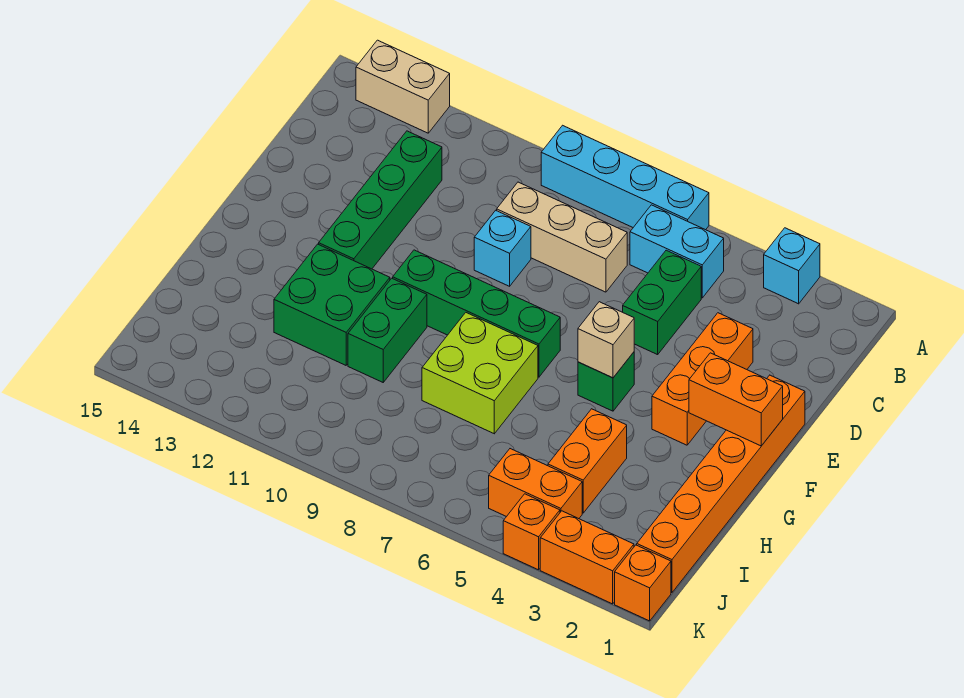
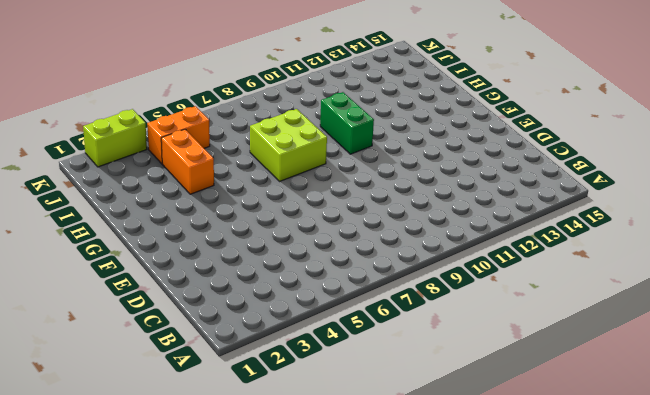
lime brick K2:K3 level 1 -> orange brick K2:K3 level 1
none -> cyan brick A3 level 1
none -> cyan brick A6:A9 level 1
none -> tan brick A13:A14 level 1

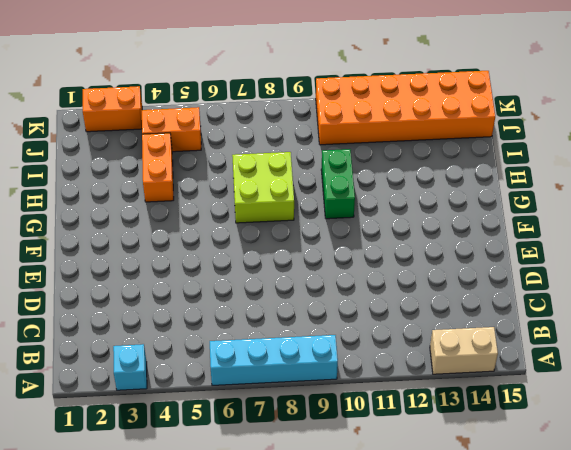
orange brick J10:K15 level 1 -> none
none -> cyan brick B5:B6 level 1
none -> green brick C5:D5 level 1
none -> tan brick C7:C9 level 1

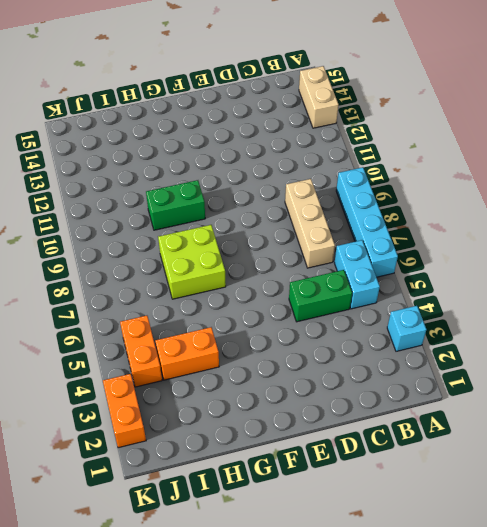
none -> green brick C12:F12 level 1
none -> orange brick D3:F3 level 1
none -> cyan brick D9 level 1

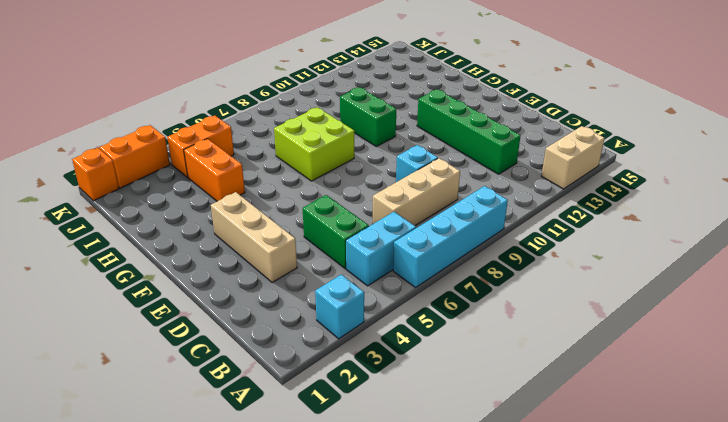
tan brick D3:F3 level 1 -> orange brick D3:F3 level 1
none -> orange brick E1:J1 level 1
none -> green brick F5 level 1
none -> green brick F7:F10 level 1

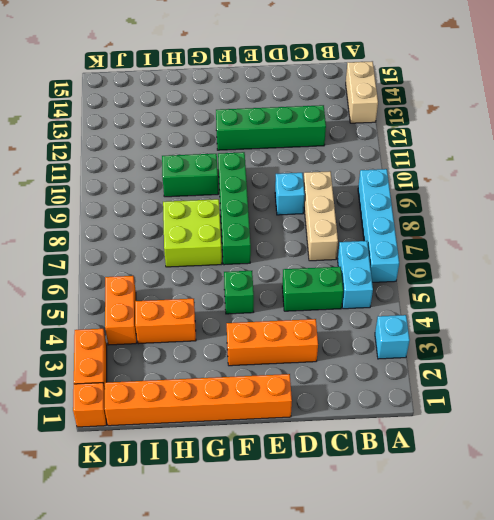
none -> green brick G11:H12 level 1
none -> orange brick K4 level 1
none -> orange brick F1:F2 level 2

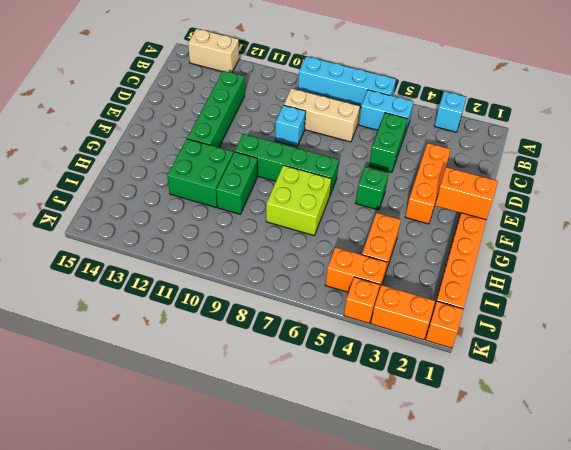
none -> tan brick F5 level 2

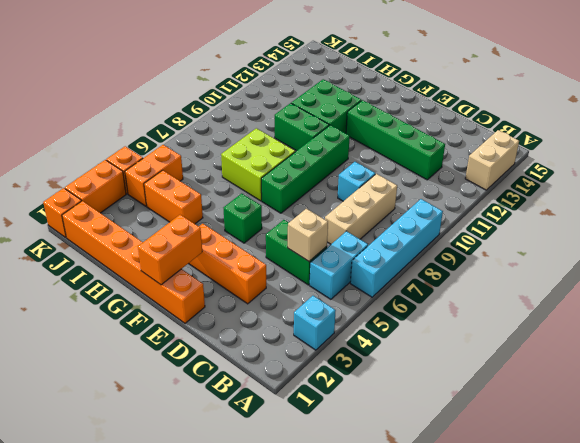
tan brick C5 level 2 -> tan brick F5 level 2

